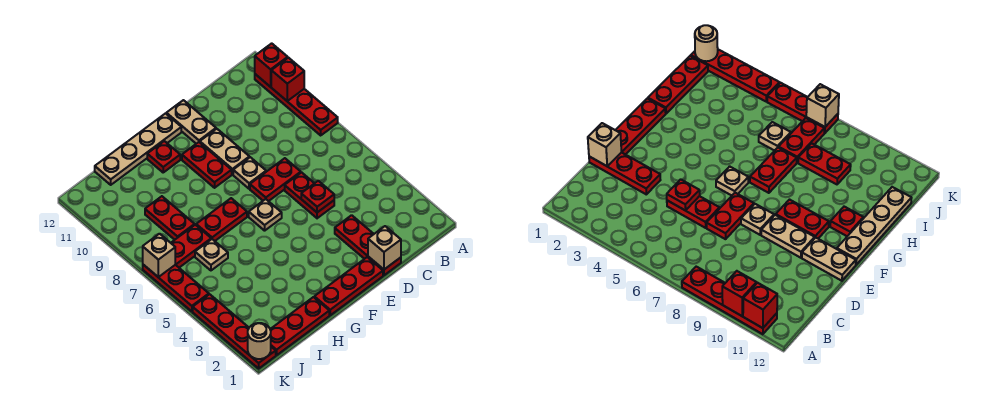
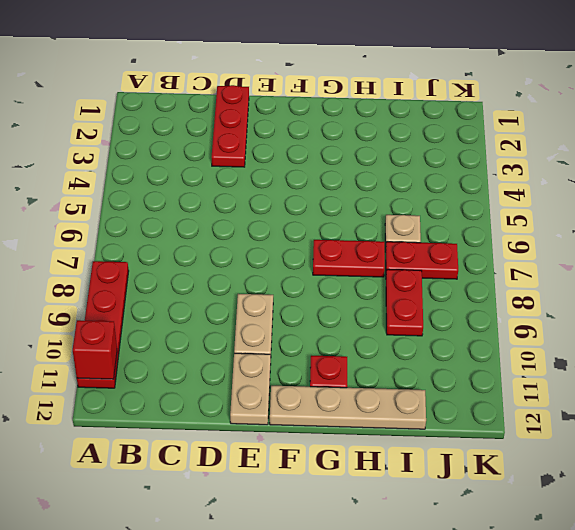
none -> red plate D5:D6 level 1
none -> red plate D7:E7 level 1
none -> red plate E1:G1 level 1

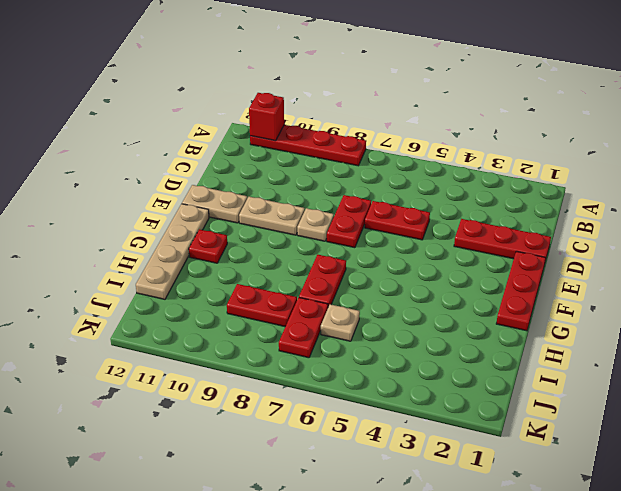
none -> tan plate F6 level 1
none -> red plate F9:F10 level 1
none -> red plate H1:J1 level 1

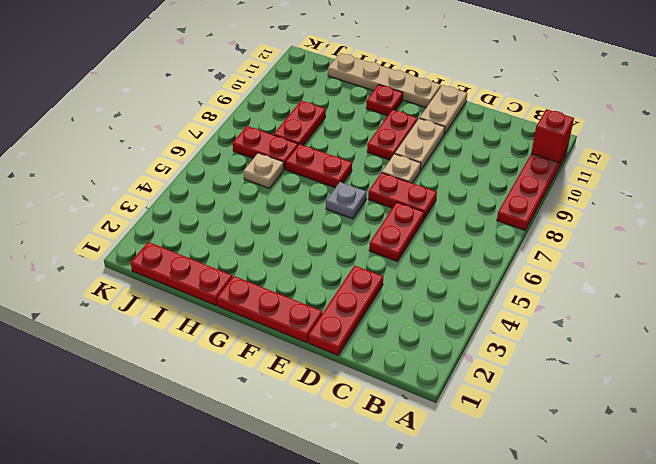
grey plate F6 level 1 -> tan plate F6 level 1
none -> red plate K1:K4 level 1
none -> red plate K5:K7 level 1
none -> red brick A10 level 2

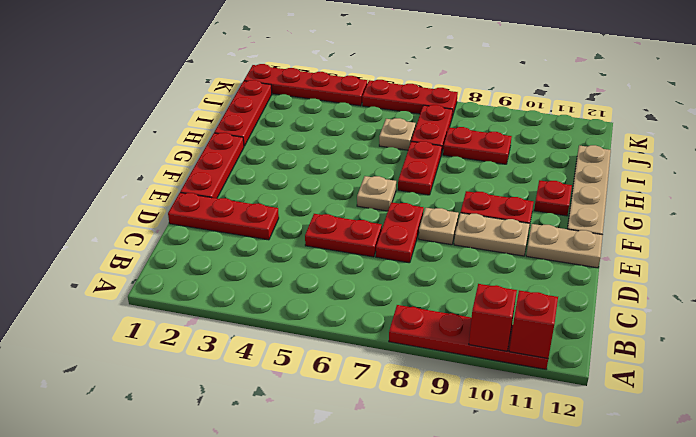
none -> tan brick D1 level 2
none -> red plate D5 level 2
none -> tan round brick K1 level 2

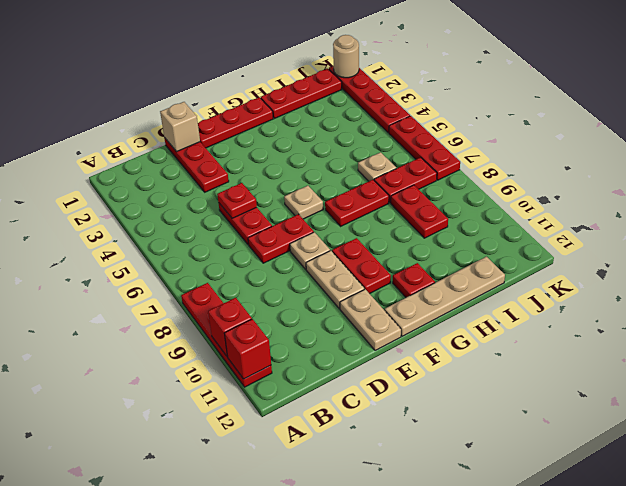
none -> tan brick K7 level 2

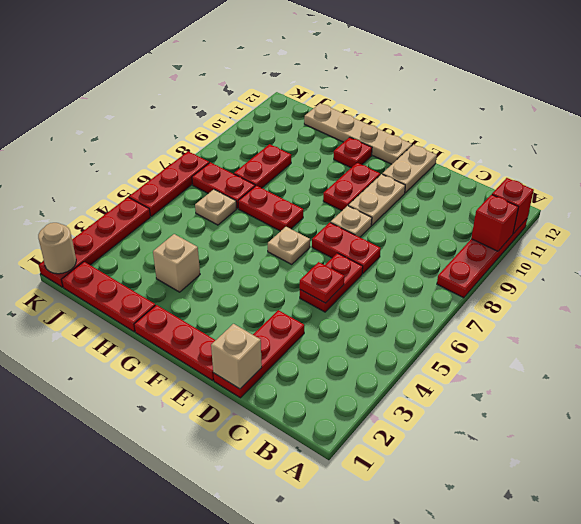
tan brick H3 level 1 -> tan brick K7 level 2

